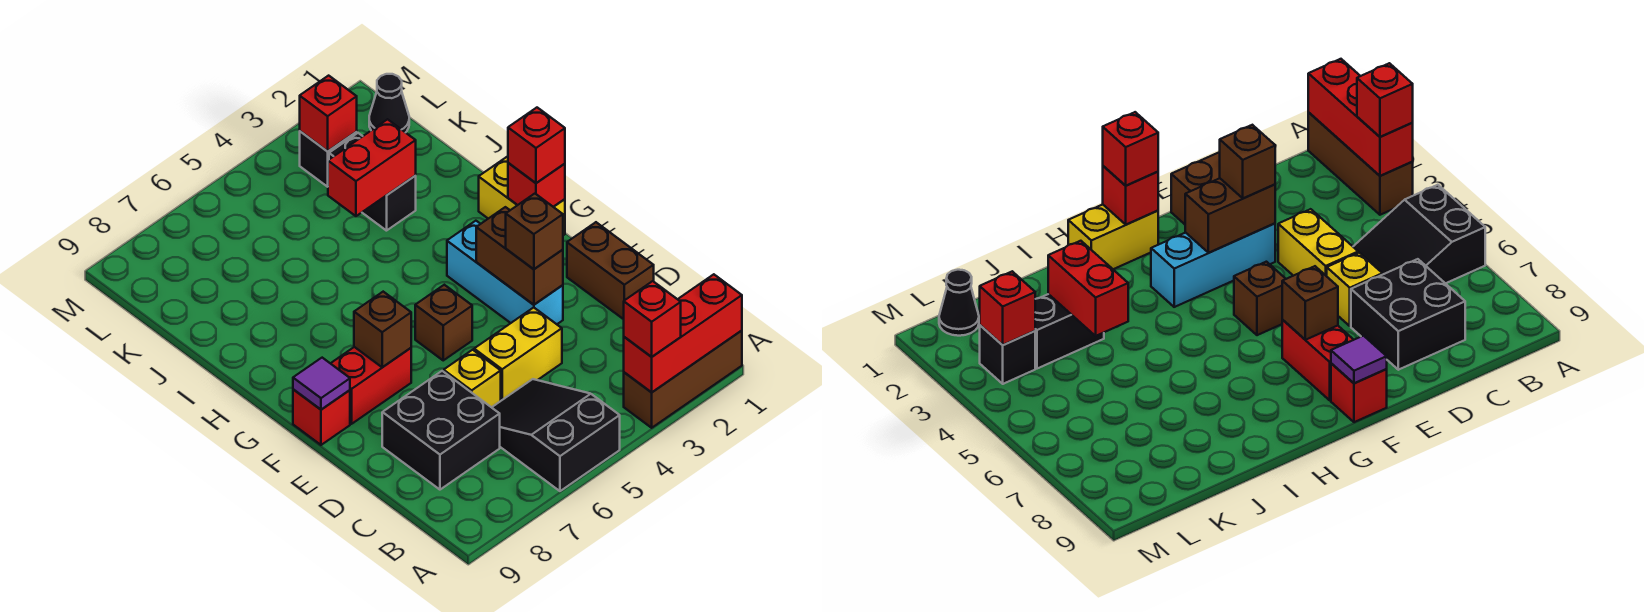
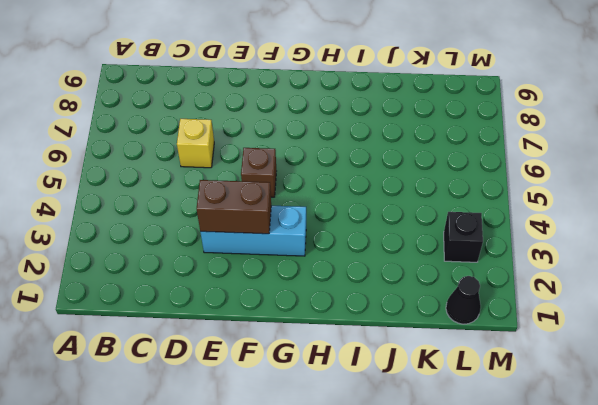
none -> brown brick A1:A3 level 1
none -> black slope A5:C6 level 1 top A
none -> black brick C7:D8 level 1

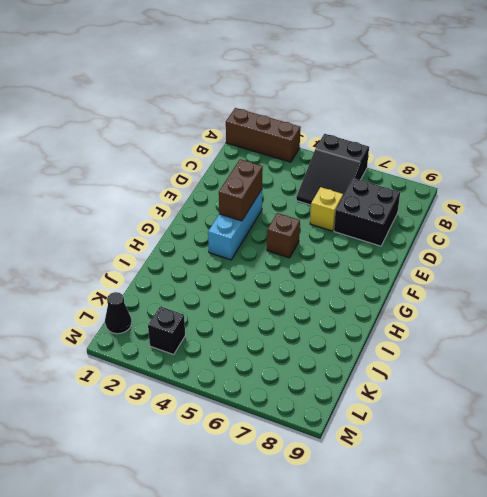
none -> brown brick D1:E1 level 1
none -> yellow brick D4:D5 level 1
none -> red brick F7:F8 level 1

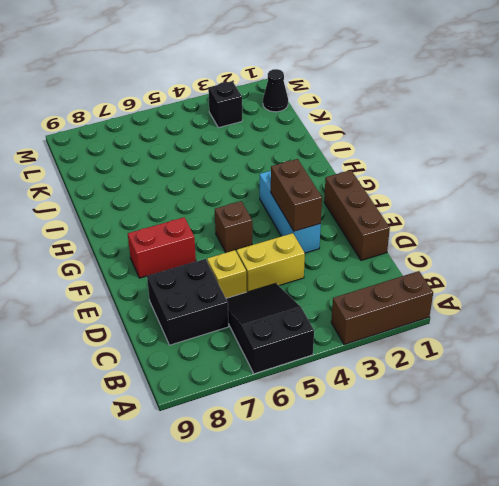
brown brick D1:F1 level 1 -> brown brick D1:E1 level 1
none -> red brick F9 level 1
none -> yellow brick G1:H1 level 1
none -> black brick J3:K3 level 1

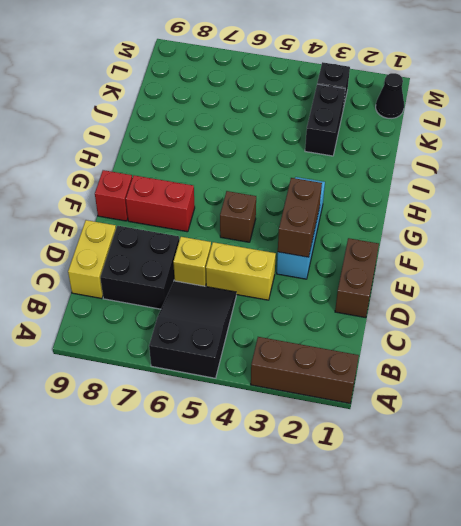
yellow brick C9:D9 level 1 -> yellow brick G1:H1 level 1
none -> red brick A1:A3 level 2
none -> brown brick F7 level 2
none -> purple tile F9 level 2

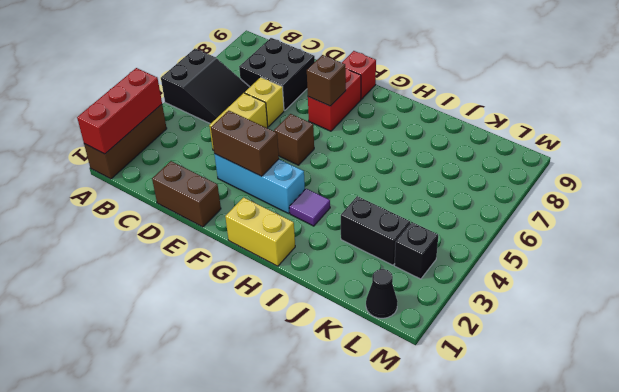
purple tile H3 level 1 -> purple tile F9 level 2
none -> red brick G1 level 2
none -> red brick J3:J4 level 2
none -> red brick L3 level 2

